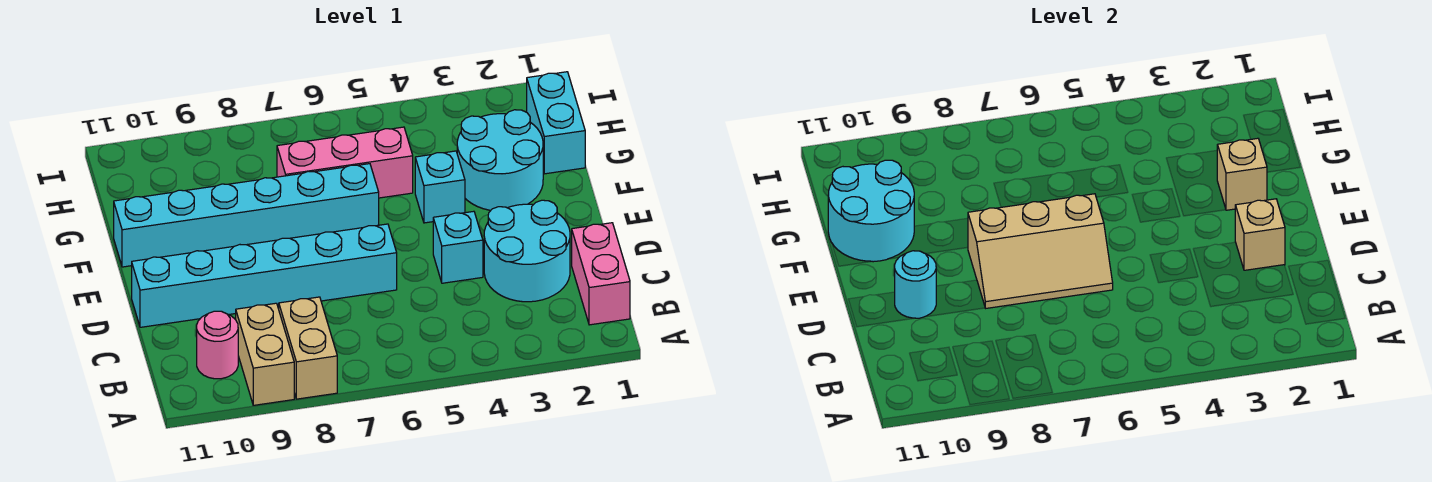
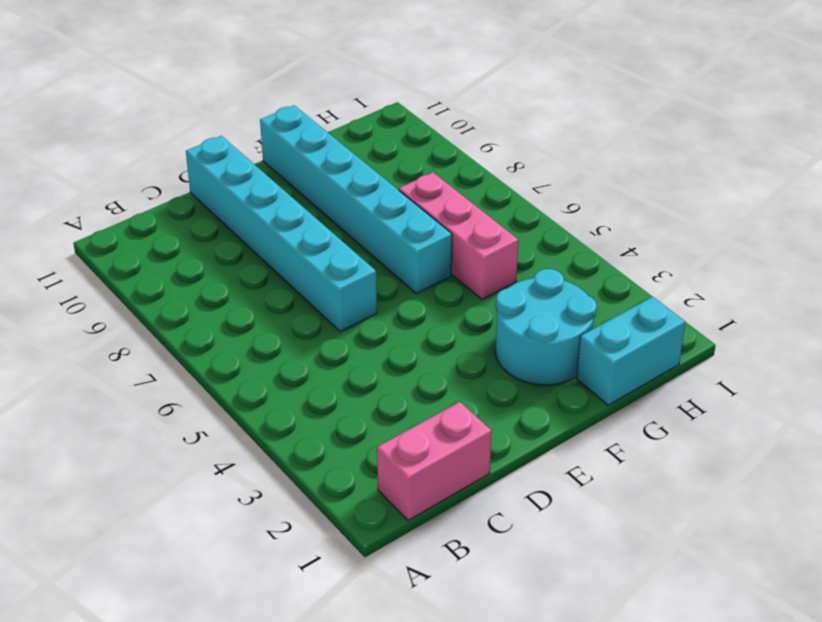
none -> tan brick A8:B8 level 1
none -> tan brick A9:B9 level 1
none -> pink round brick B10 level 1

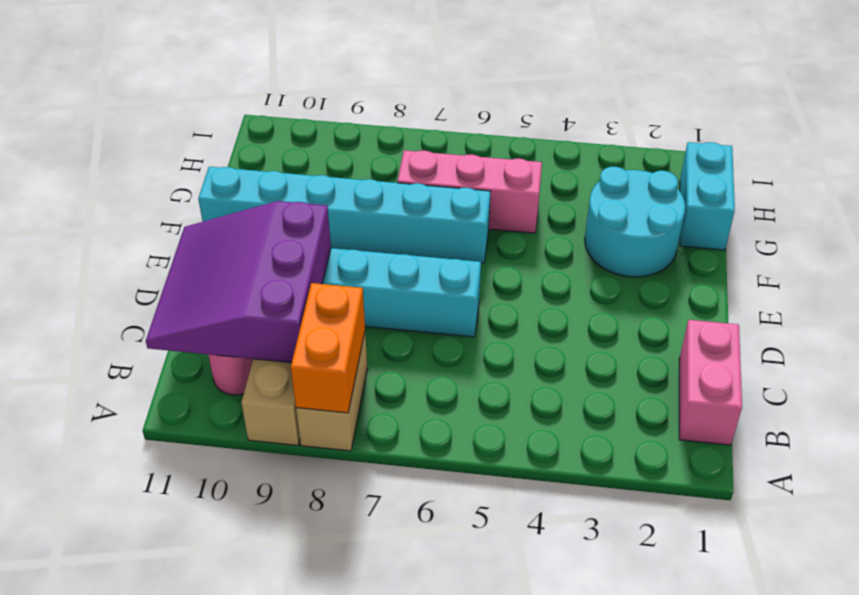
orange brick A8:B8 level 2 -> none
purple slope B9:D11 level 2 top 9 -> cyan round brick D10 level 2
none -> cyan round brick C2:D3 level 1
none -> cyan brick D4 level 1
none -> cyan brick F4 level 1

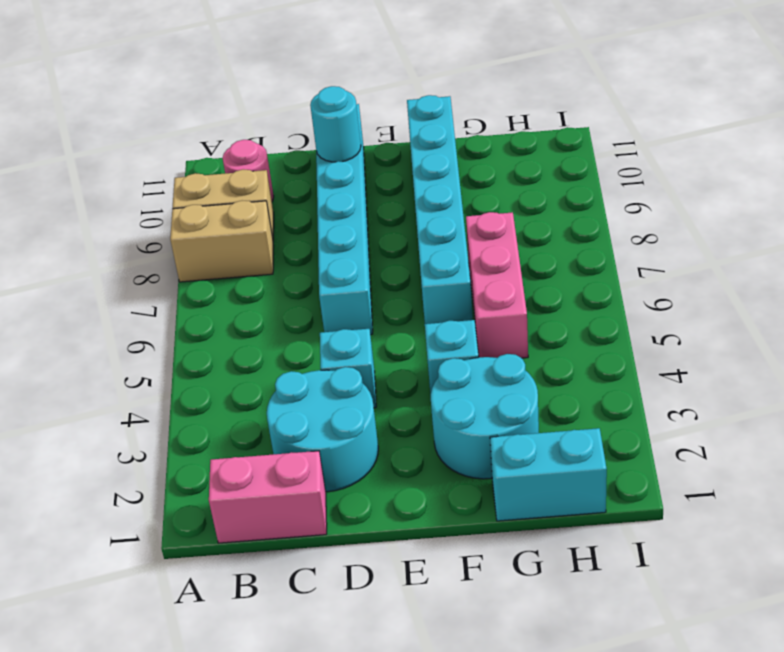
none -> tan brick D2 level 2
none -> tan slope D6:E8 level 2 top E
none -> tan brick F2 level 2

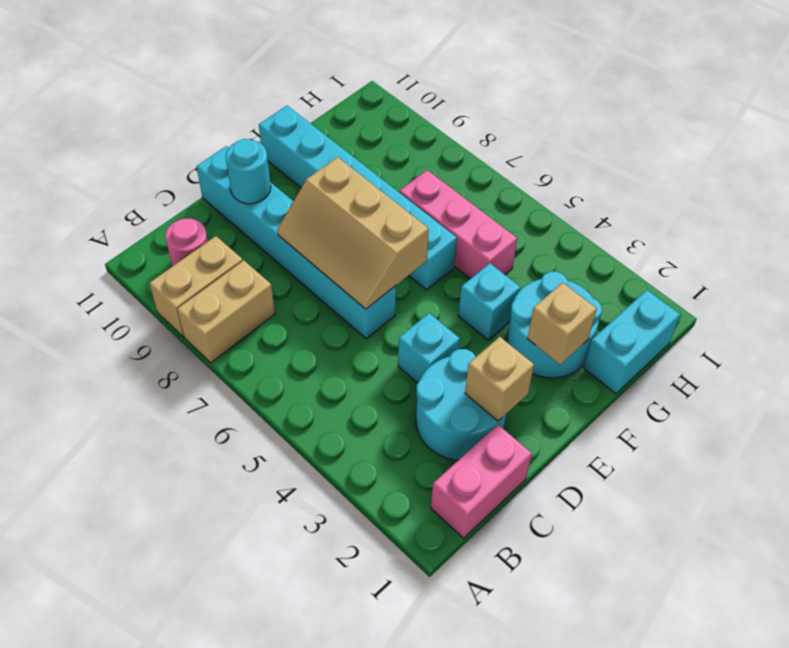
none -> cyan round brick F10:G11 level 2

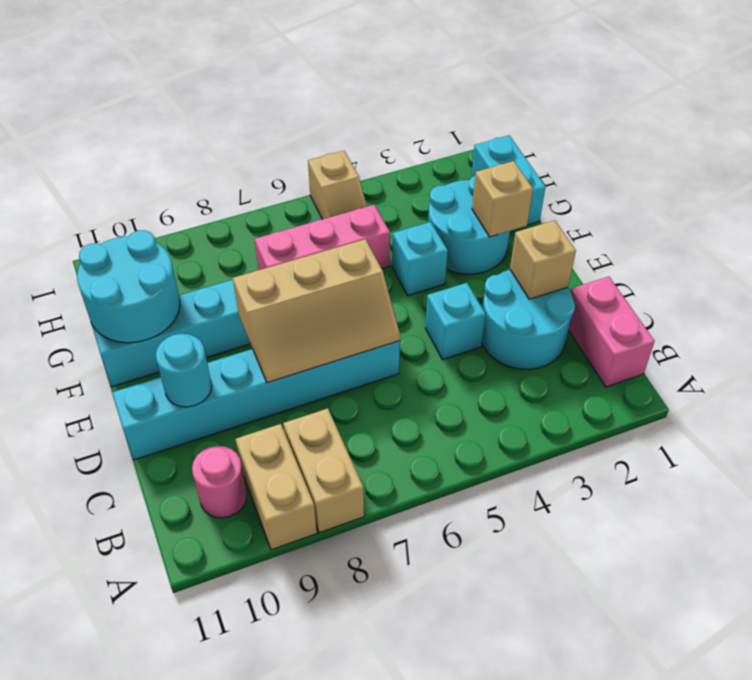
tan slope H5:I5 level 1 top I -> none

